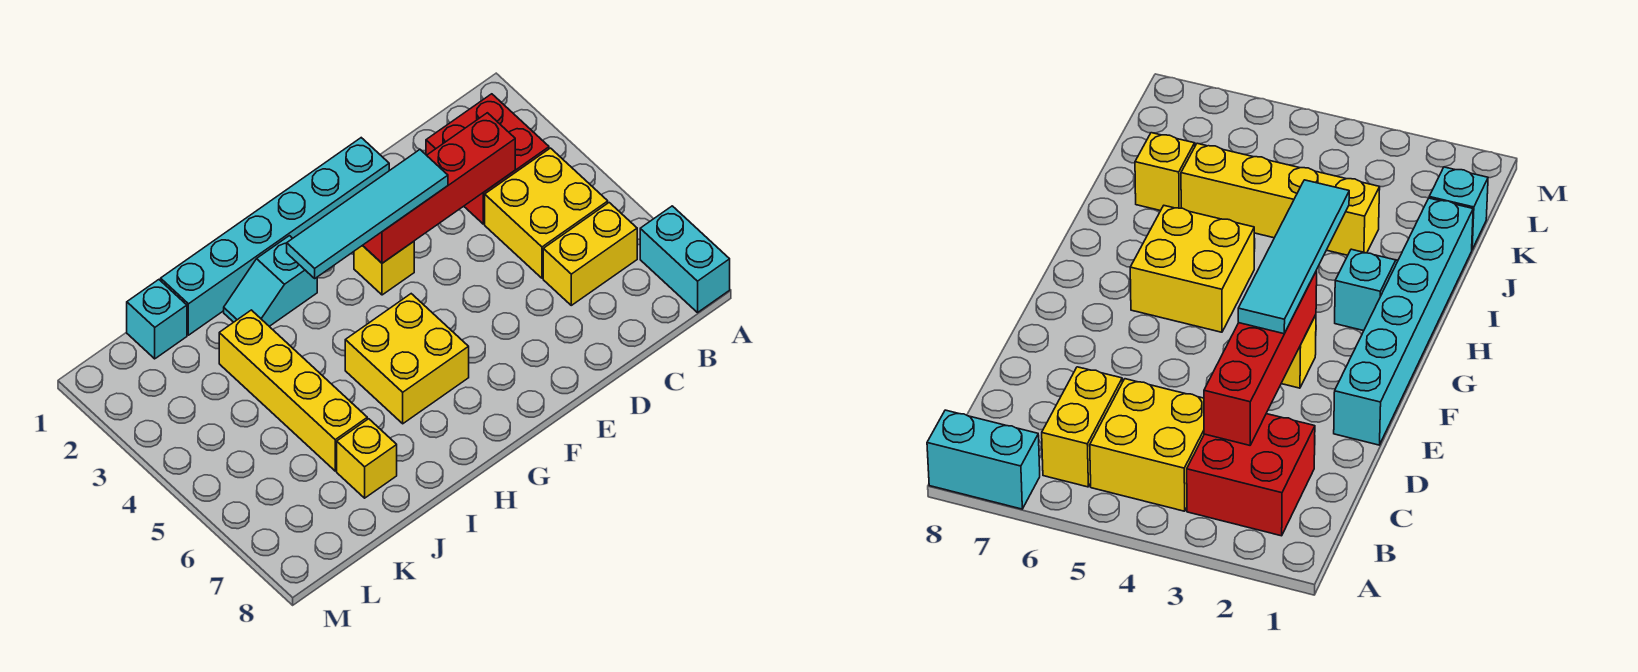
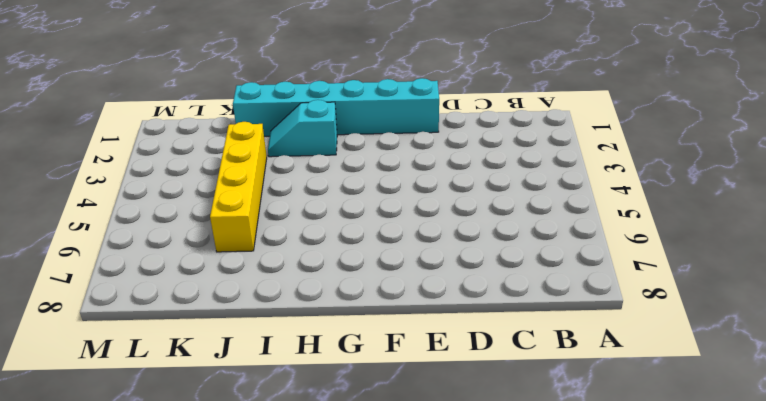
none -> cyan brick A7:A8 level 1
none -> red brick B2:C3 level 1
none -> yellow brick B4:C5 level 1

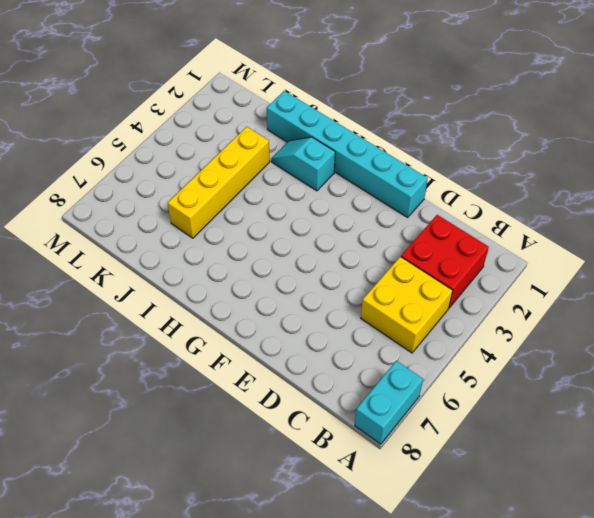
none -> yellow brick B6:C6 level 1
none -> yellow brick F3 level 1
none -> yellow brick G5:H6 level 1

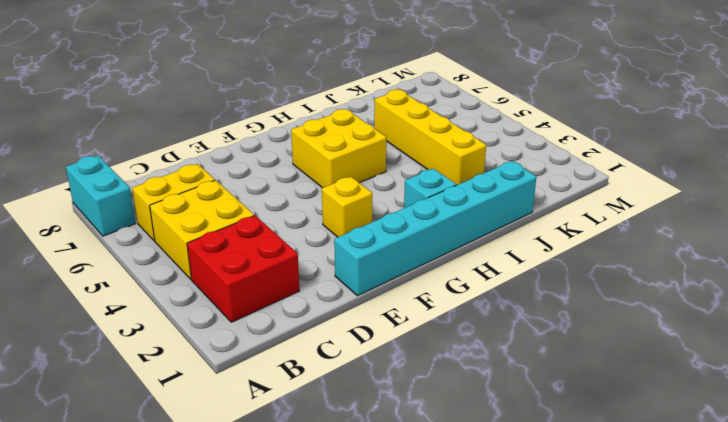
none -> yellow brick J7 level 1
none -> cyan brick K1 level 1
none -> red brick C3:F3 level 2

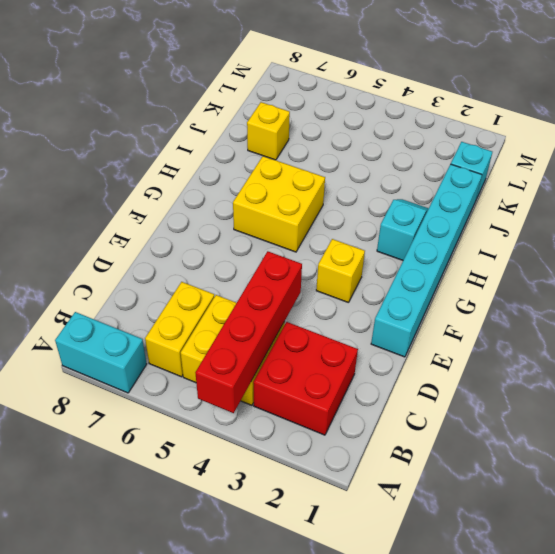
red brick A4:D4 level 2 -> red brick C3:F3 level 2
none -> yellow brick J3:J6 level 1
none -> cyan tile E3:H3 level 3

